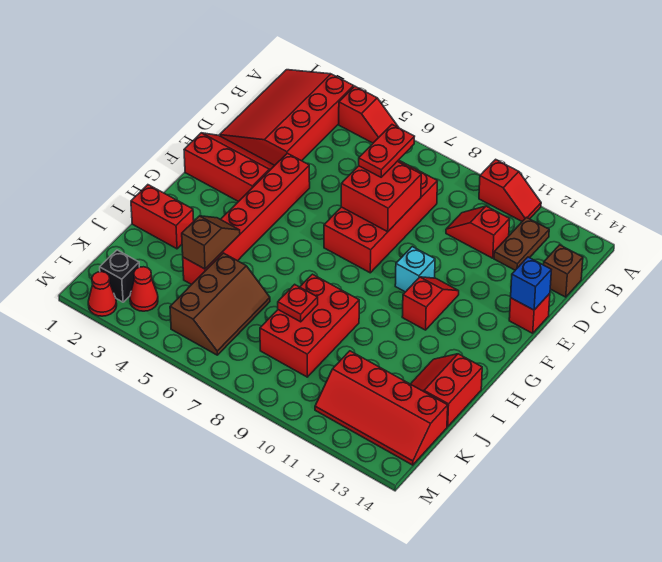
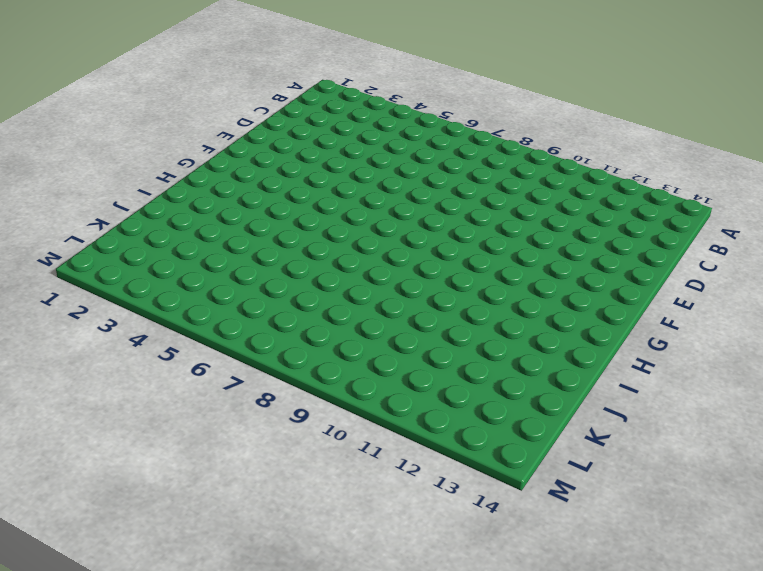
none -> red slope A1:D3 level 1 top 3
none -> red slope A4:A5 level 1 top 4
none -> red slope A10:A11 level 1 top 10

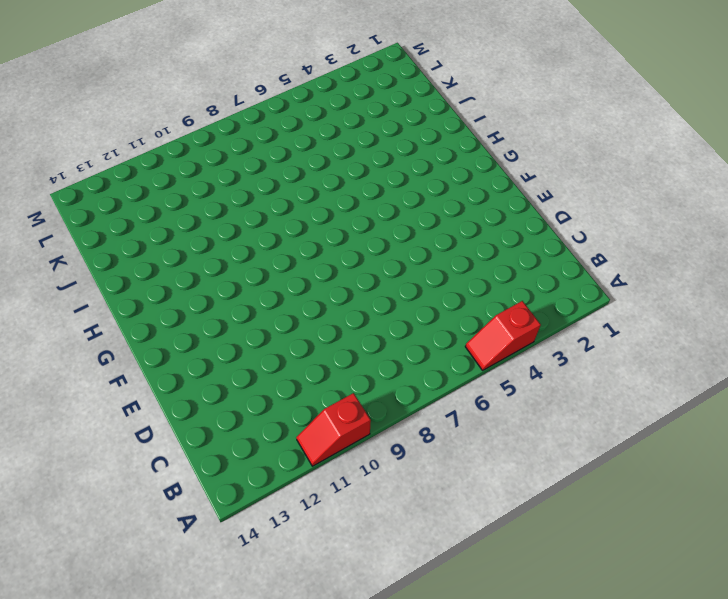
none -> red slope A1:D3 level 1 top 3
none -> brown plate B12:C12 level 1
none -> red brick C7:F8 level 1

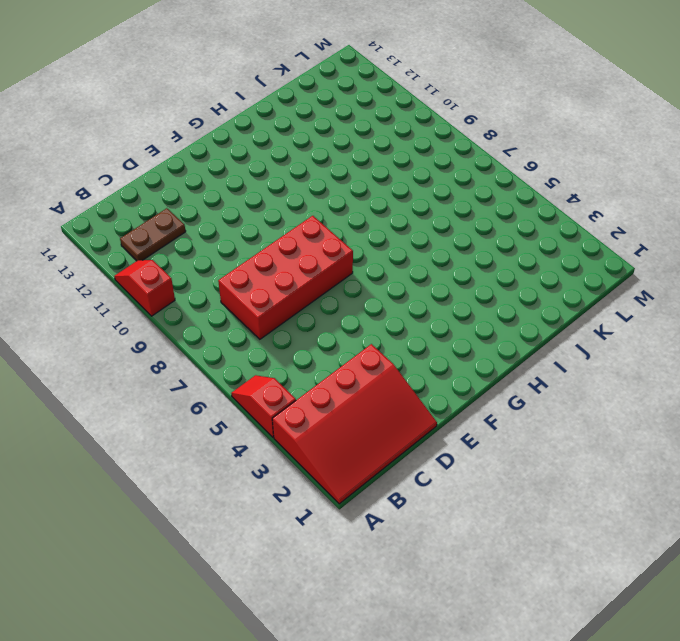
none -> red slope C10:C11 level 1 top 11
none -> brown brick C14 level 1
none -> red slope E1:F3 level 1 top F

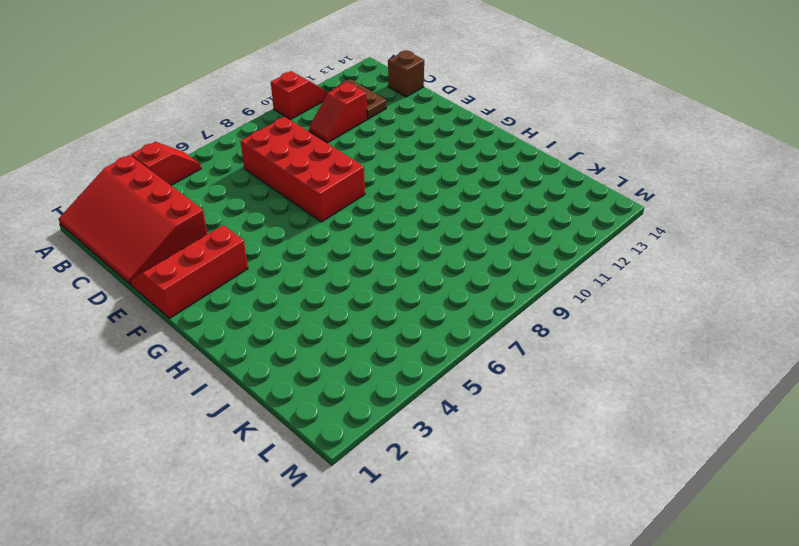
none -> red brick E4:J4 level 1
none -> red brick E14 level 1
none -> cyan brick F10 level 1

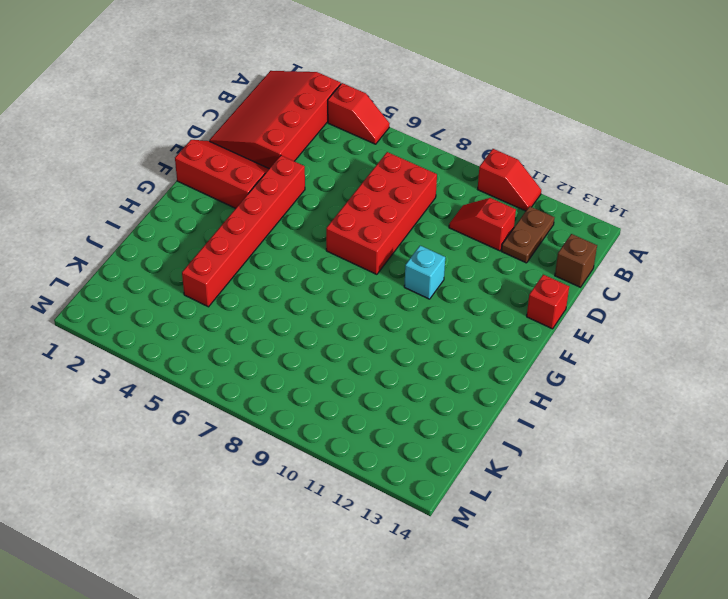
none -> red slope F11:G11 level 1 top G
none -> red brick I1:I2 level 1
none -> red brick I8:K9 level 1

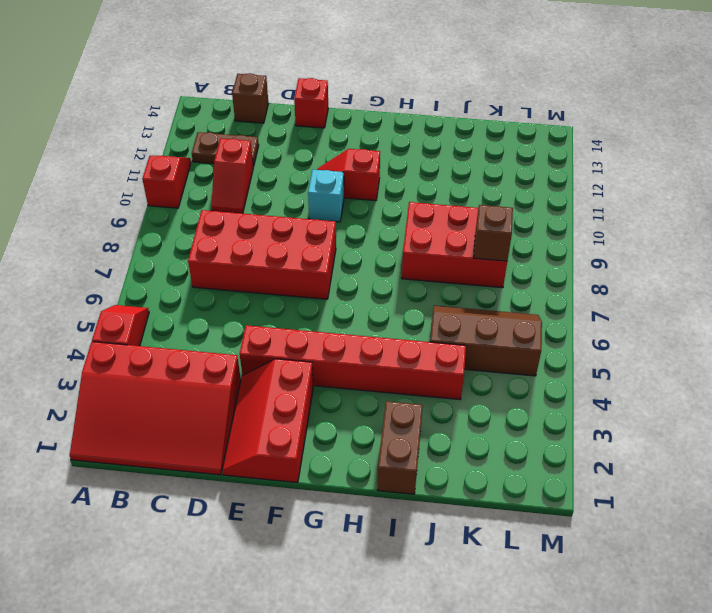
brown brick I1:I2 level 1 -> red brick I1:I2 level 1
brown brick K8 level 2 -> none
none -> red slope I13:J14 level 1 top 14
none -> red slope K11:L14 level 1 top K
none -> black brick L2 level 1

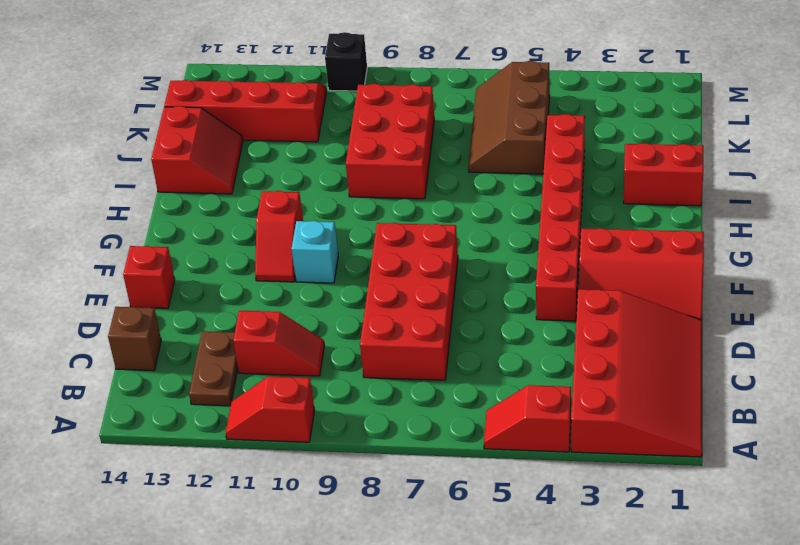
black brick M10 level 1 -> black brick L2 level 1
none -> red cone L3 level 1
none -> red cone M2 level 1
none -> red brick D7:E8 level 2

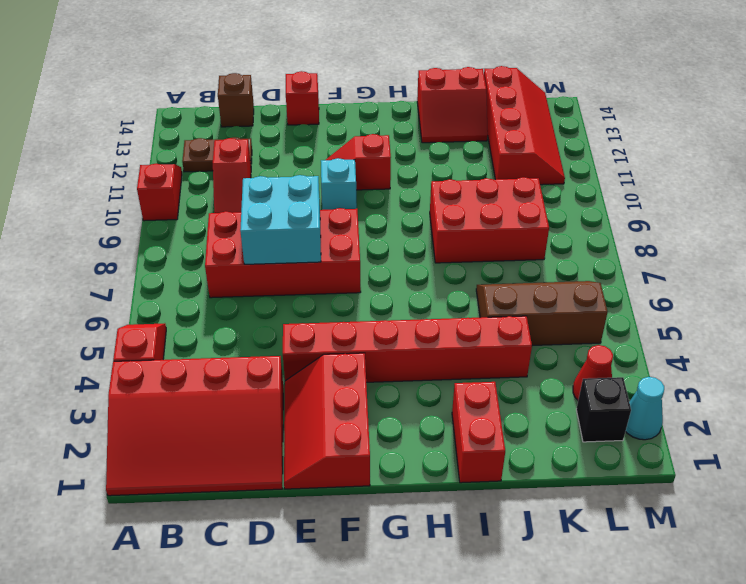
cyan brick D7:E8 level 2 -> red brick D7:E8 level 2
cyan cone M2 level 1 -> red cone M2 level 1
none -> blue brick E14 level 2
none -> brown slope I4:J4 level 2 top J
none -> red plate J8 level 2

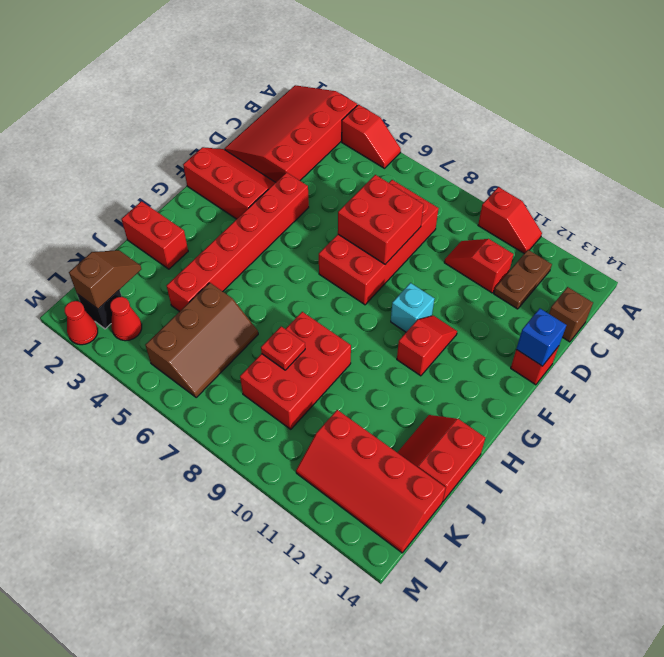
brown slope K2:L2 level 2 top L -> brown slope I4:J4 level 2 top J
none -> red plate C7:D7 level 3

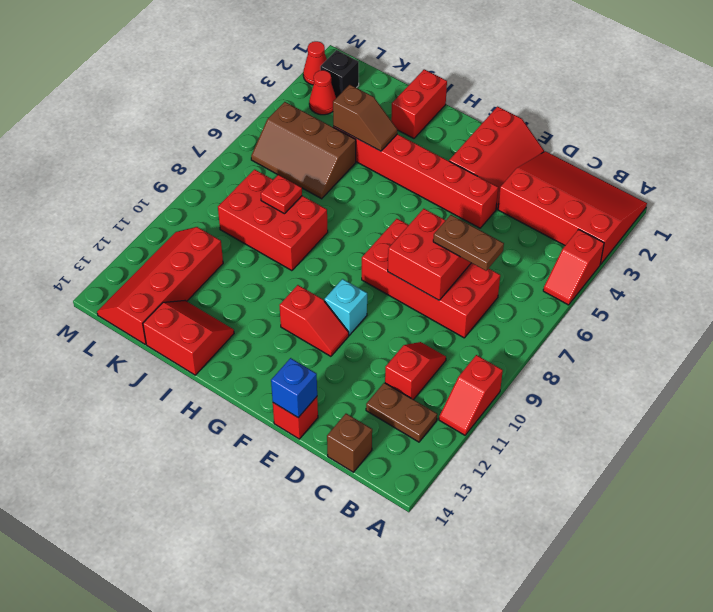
brown plate C7:D7 level 3 -> red plate C7:D7 level 3

